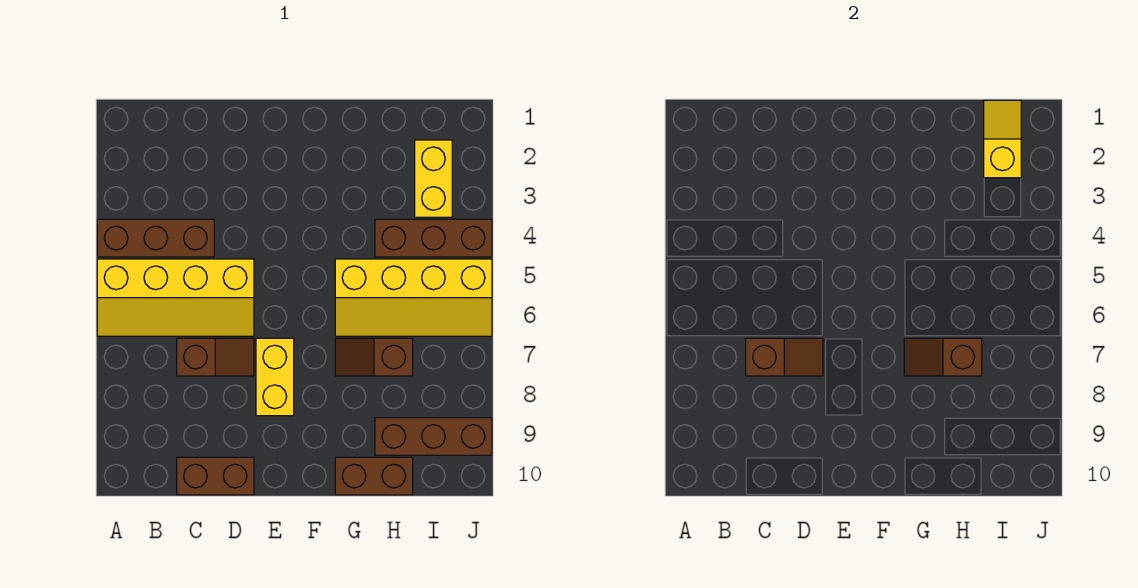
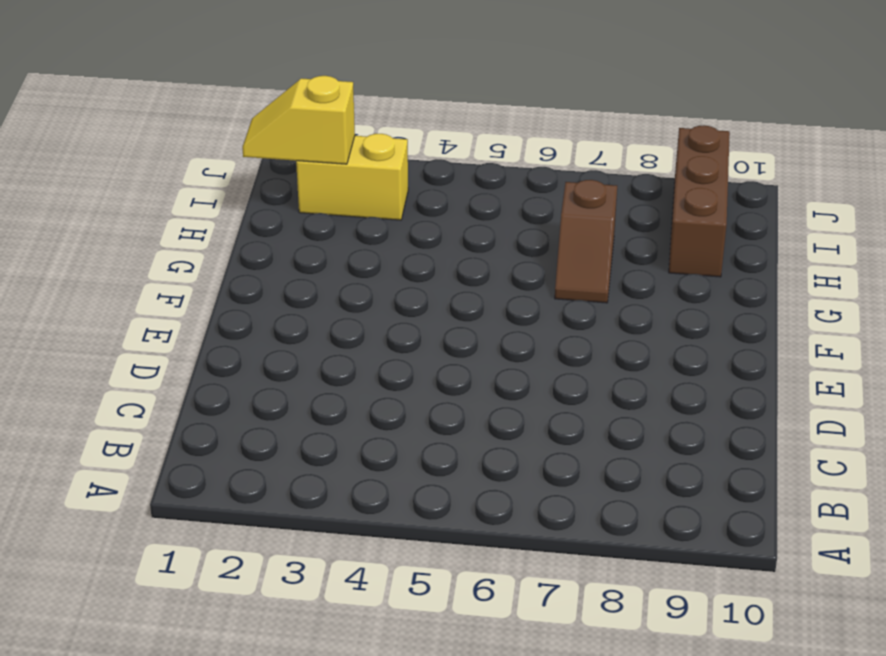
none -> brown brick A4:C4 level 1
none -> yellow slope A5:D6 level 1 top 5
none -> brown slope C7:D7 level 1 top C

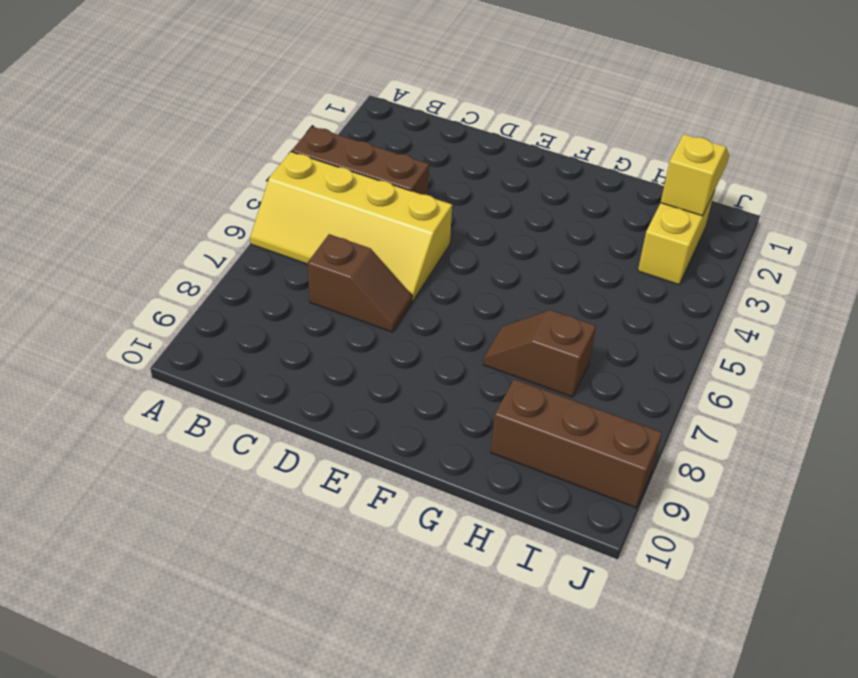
none -> brown brick C10:D10 level 1
none -> yellow brick E7:E8 level 1
none -> yellow slope G5:J6 level 1 top 5

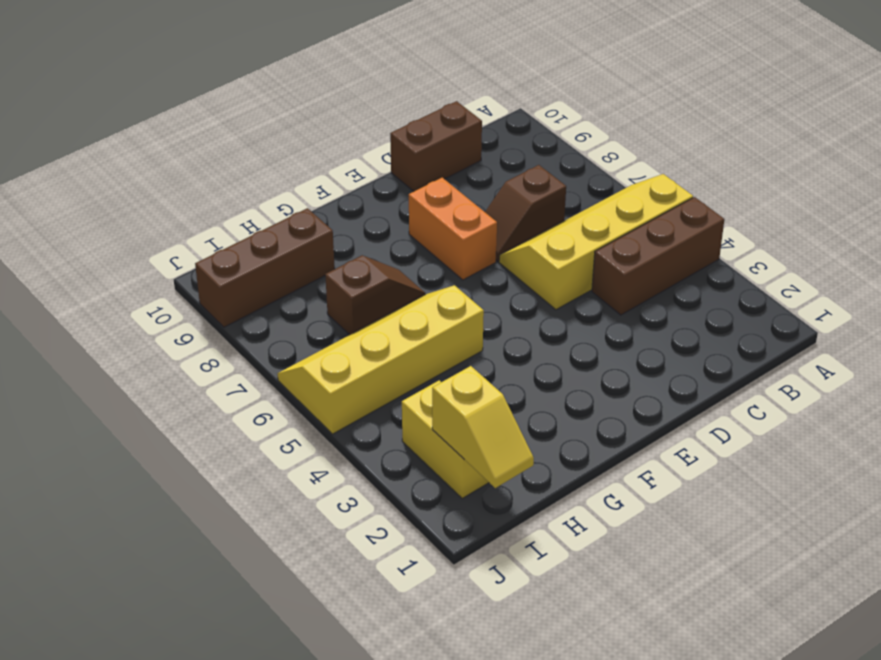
orange brick E7:E8 level 1 -> yellow brick E7:E8 level 1
none -> brown brick G10:H10 level 1
none -> brown brick H4:J4 level 1
none -> brown slope C7:D7 level 2 top C

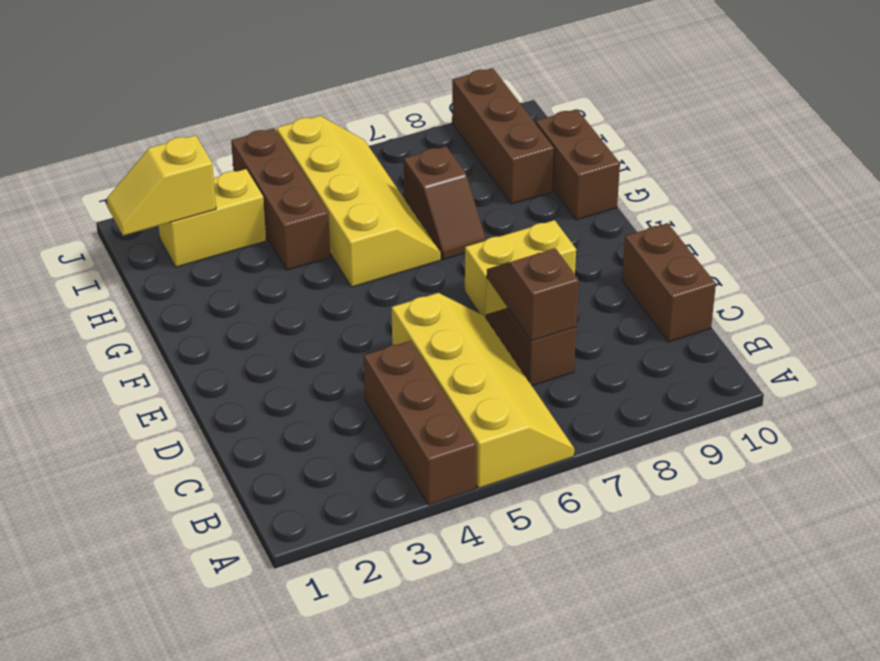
none -> brown slope G7:H7 level 2 top H

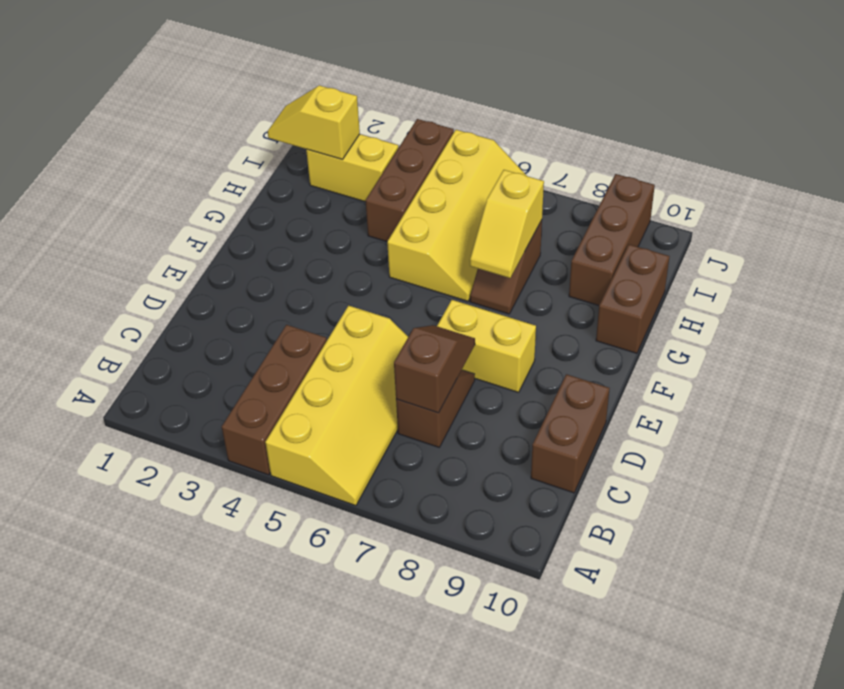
yellow slope G7:H7 level 2 top H -> brown slope G7:H7 level 2 top H

